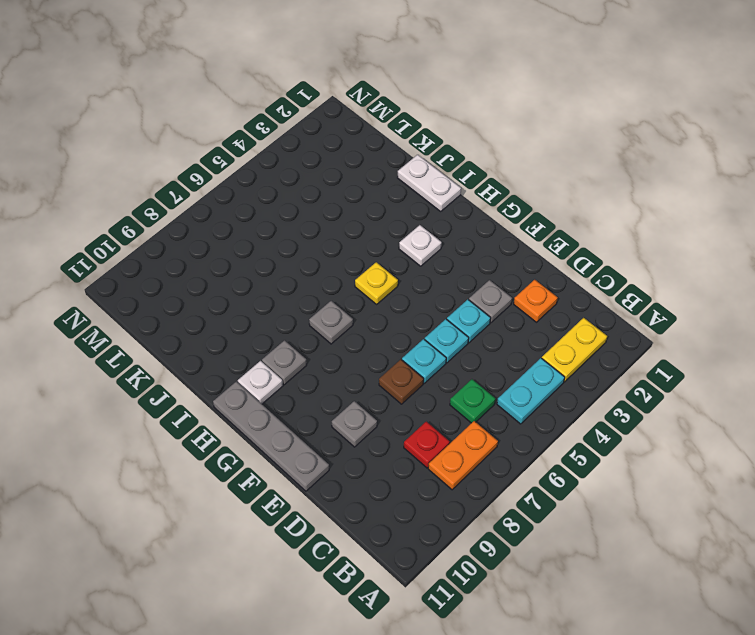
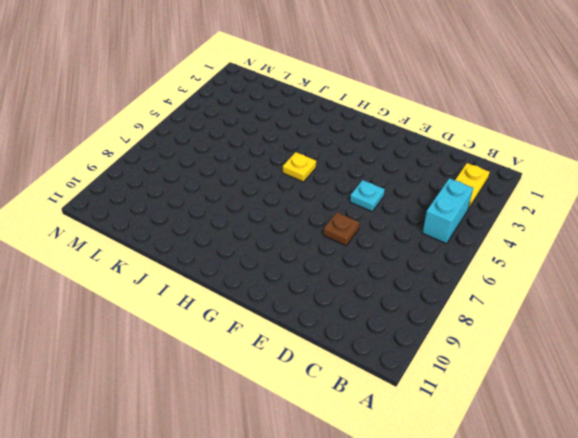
cyan brick B4:B5 level 1 -> cyan plate B4:B5 level 1
none -> orange plate B7:B8 level 1
none -> green plate C6 level 1
none -> red plate C8 level 1

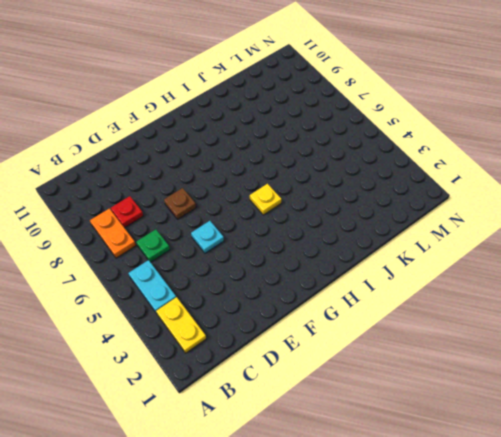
none -> orange plate D2 level 1
none -> grey plate E3 level 1
none -> cyan plate E4 level 1

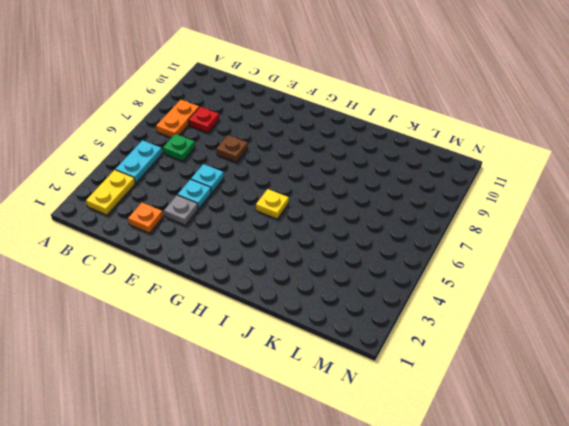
none -> cyan plate E6 level 1
none -> grey plate E9 level 1
none -> grey plate E11:H11 level 1

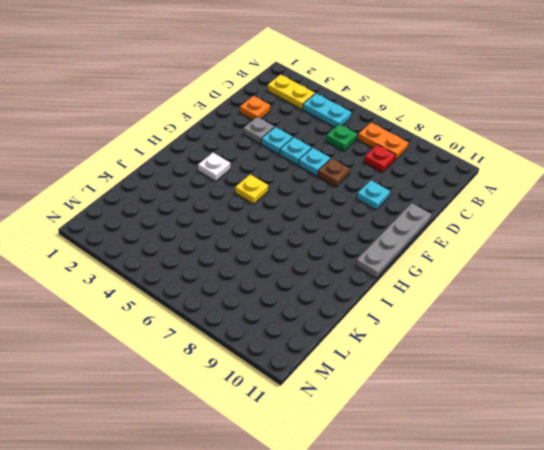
cyan plate E9 level 1 -> grey plate E9 level 1
none -> grey plate H7 level 1
none -> grey plate H9 level 1
none -> white plate H10 level 1

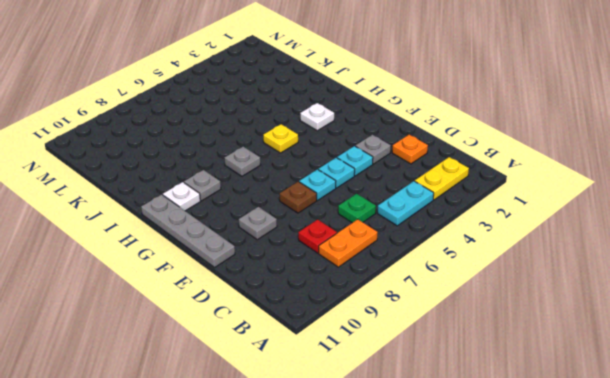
none -> white plate I1:J1 level 1

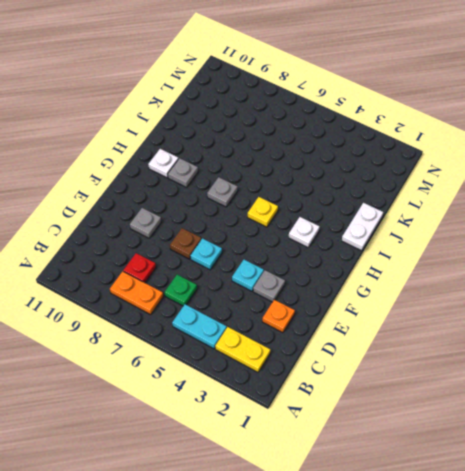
none -> cyan plate E5 level 1
none -> grey plate E11:H11 level 1

